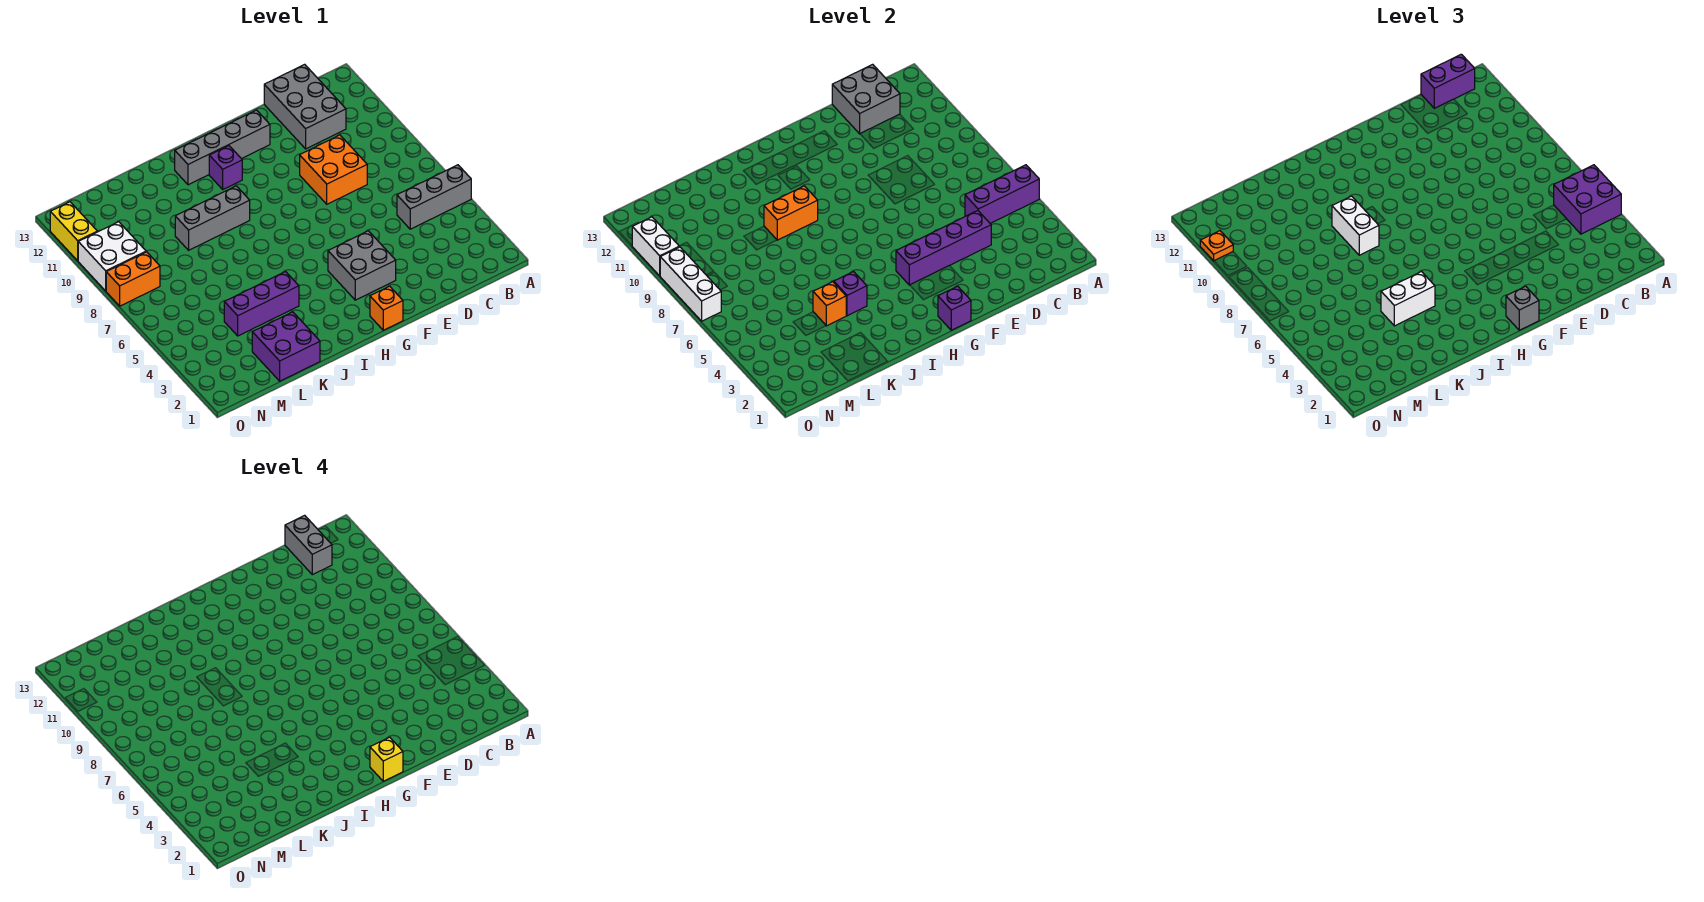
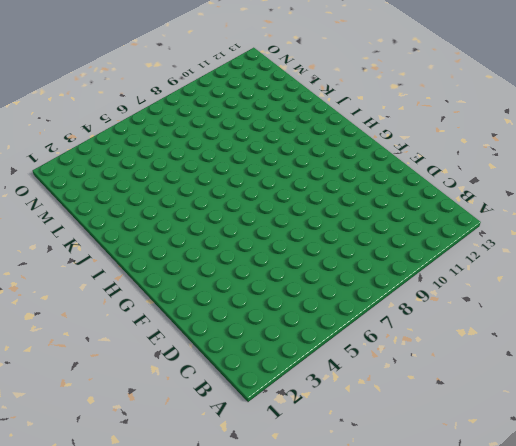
none -> grey brick A5:C5 level 1
none -> grey brick C11:D13 level 1
none -> orange brick D8:E9 level 1
none -> grey brick F3:G4 level 1

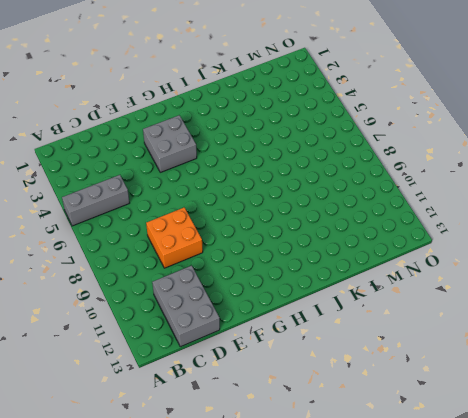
none -> grey brick F12:I12 level 1
none -> orange brick G1 level 1
none -> purple brick H11 level 1
none -> grey brick I9:K9 level 1

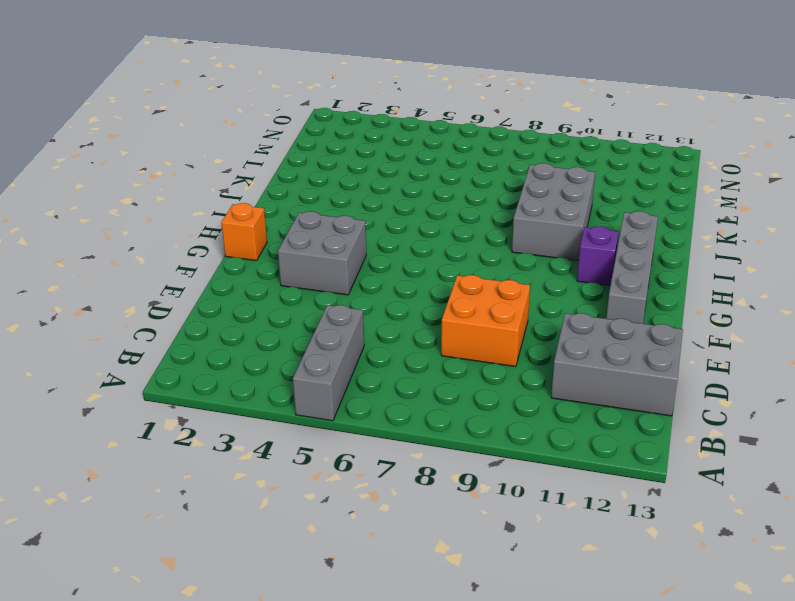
grey brick I9:K10 level 1 -> grey brick I9:K9 level 1
none -> purple brick J4:L4 level 1
none -> purple brick K1:L2 level 1
none -> orange brick N8:O8 level 1
none -> white brick N9:O10 level 1

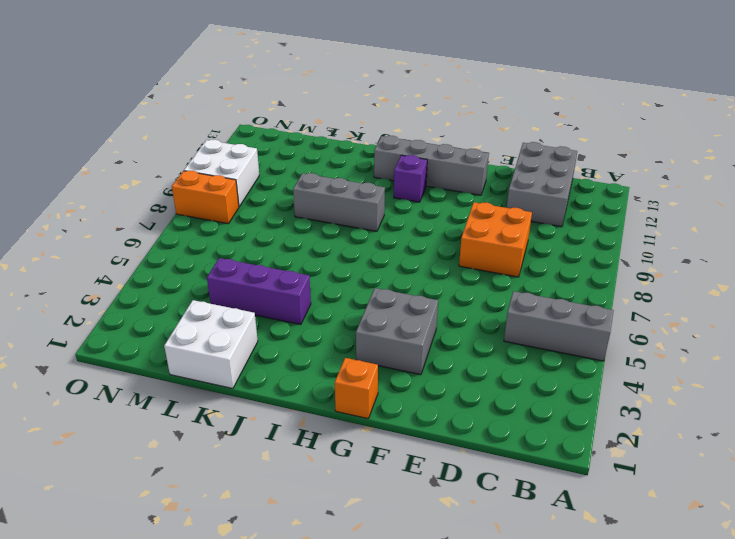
white brick K1:L2 level 1 -> purple brick K1:L2 level 1
none -> yellow brick O11:O12 level 1
none -> purple brick A5:C5 level 2
none -> grey brick C12:D13 level 2
none -> purple brick D4:G4 level 2

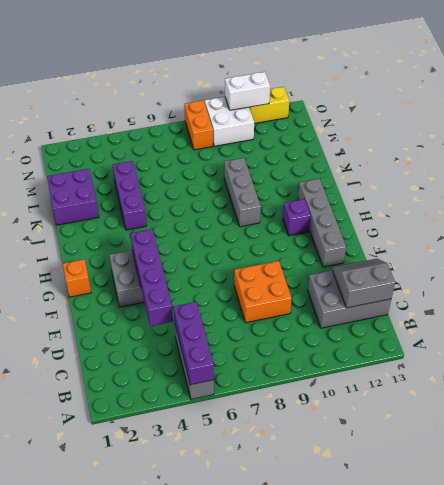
grey slope C12:D13 level 2 top C -> grey brick C12:D13 level 2
none -> purple brick G1 level 2
none -> orange brick I9:J9 level 2
none -> purple brick J4 level 2
none -> orange brick K4 level 2

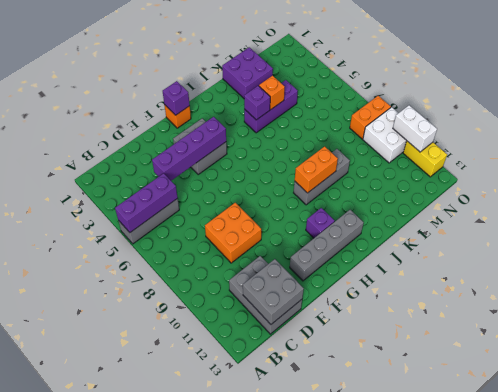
none -> white brick O7:O9 level 2
none -> purple brick A4:B5 level 3
none -> purple brick B13:C13 level 3
none -> grey brick G1 level 3

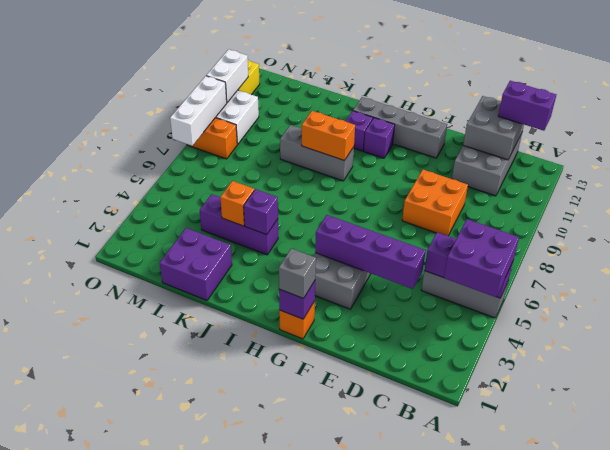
purple brick I11 level 1 -> none
none -> white brick J4:K4 level 3
none -> white brick J8:J9 level 3
none -> orange plate O11 level 3
none -> grey brick C12:C13 level 4

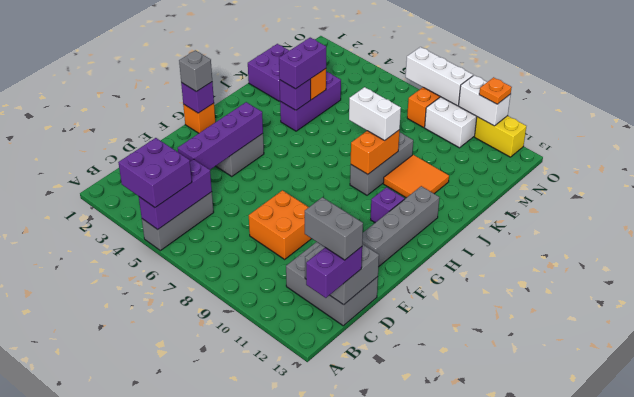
purple brick J4:K4 level 3 -> white brick J4:K4 level 3
orange tile J10:K11 level 1 -> none
none -> yellow brick G1 level 4

